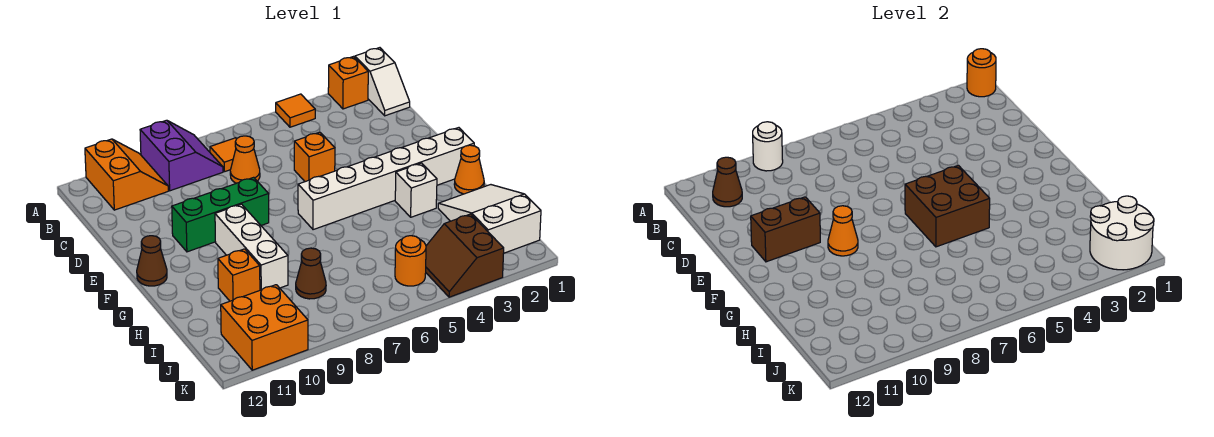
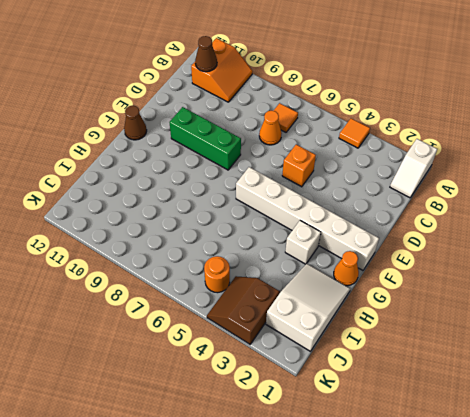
none -> orange brick A2 level 1
none -> purple slope A8:B9 level 1 top 9
none -> white brick F9:H9 level 1

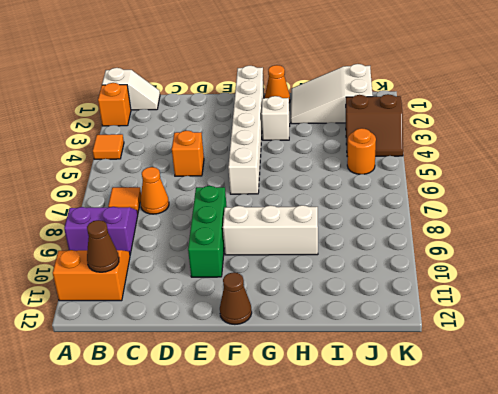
none -> orange brick H10 level 1
none -> brown cone I8 level 1
none -> orange brick J10:K11 level 1

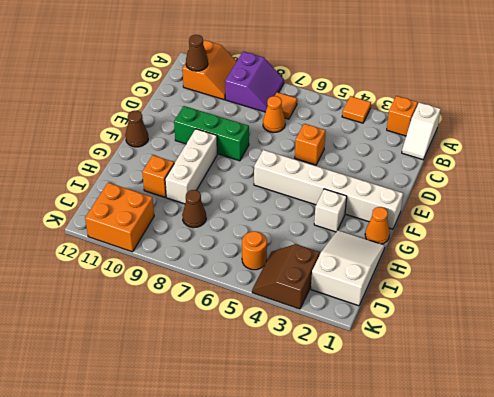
none -> orange round brick A1 level 2
none -> white round brick A9 level 2
none -> brown brick E10:E11 level 2

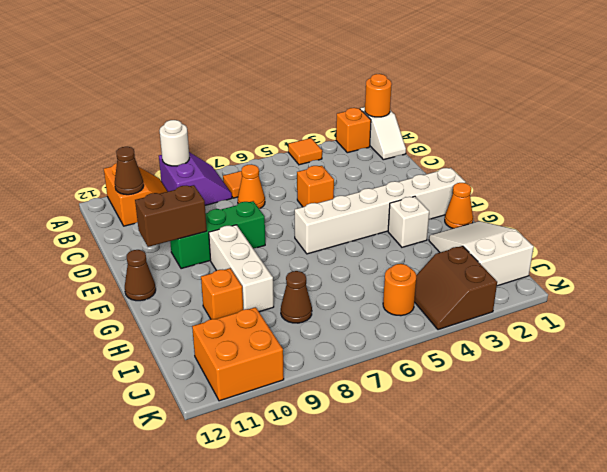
none -> brown brick F5:G6 level 2
none -> orange cone F9 level 2
none -> white round brick J1:K2 level 2

